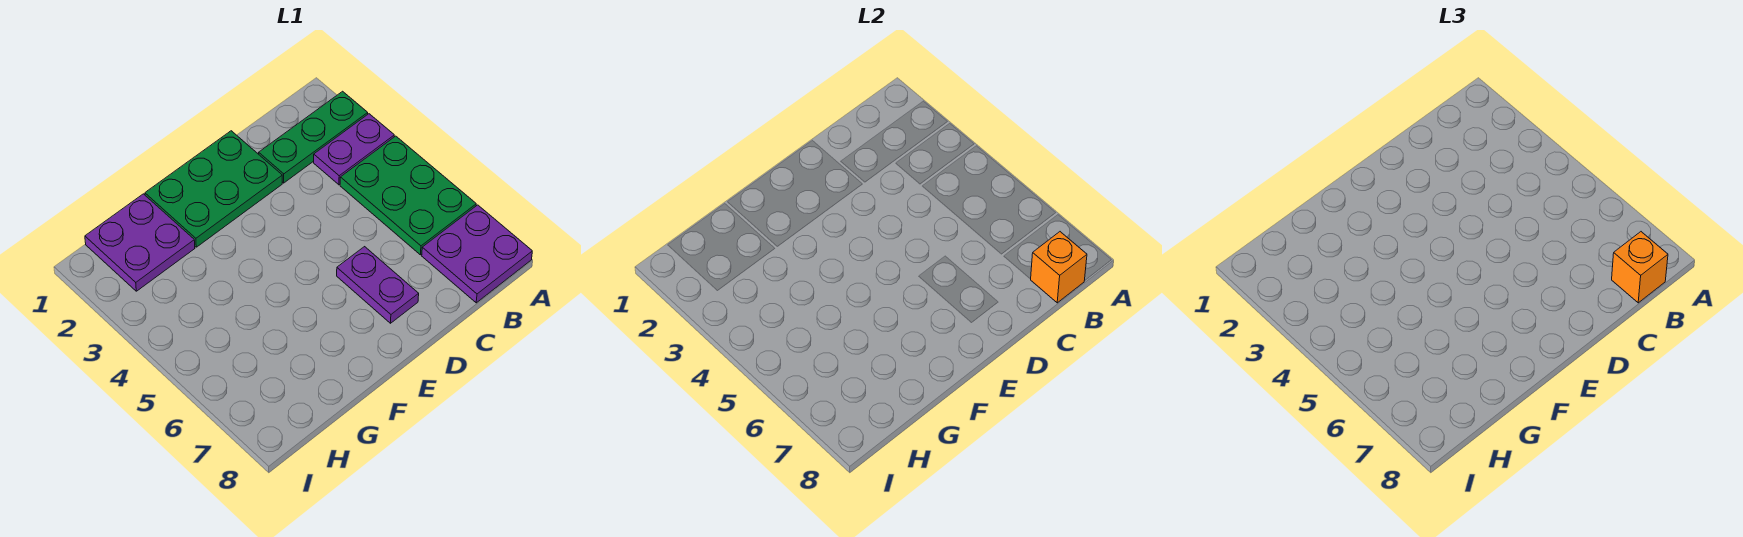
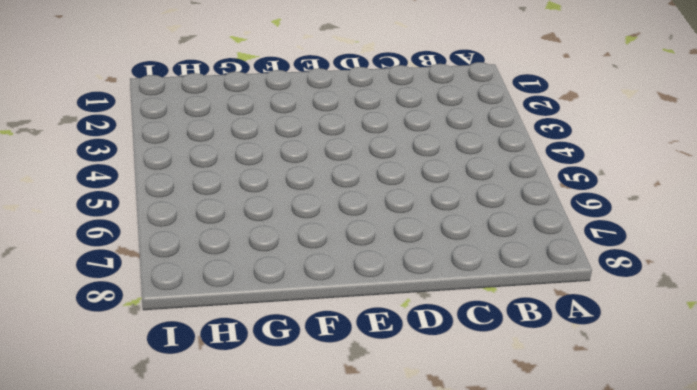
none -> green plate A2:C2 level 1
none -> purple plate A3:B3 level 1

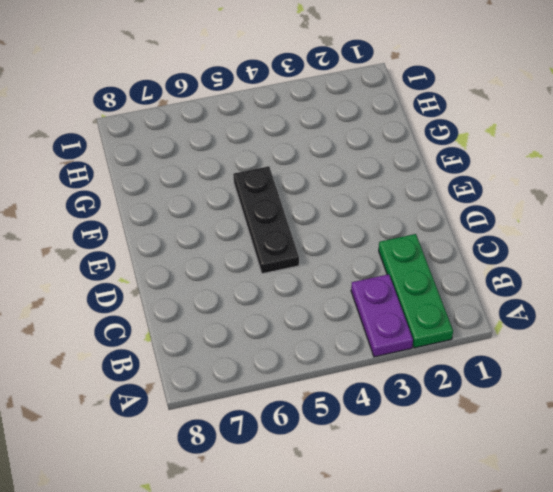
black plate D5:F5 level 1 -> none
none -> green plate A4:B6 level 1
none -> purple plate A7:B8 level 1

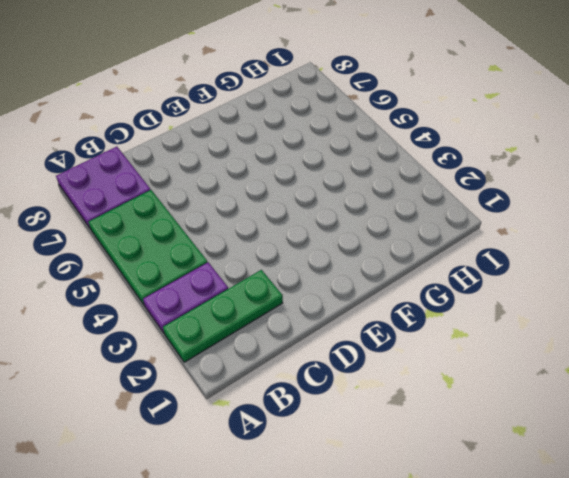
none -> green plate D1:F2 level 1
none -> purple plate D6:D7 level 1

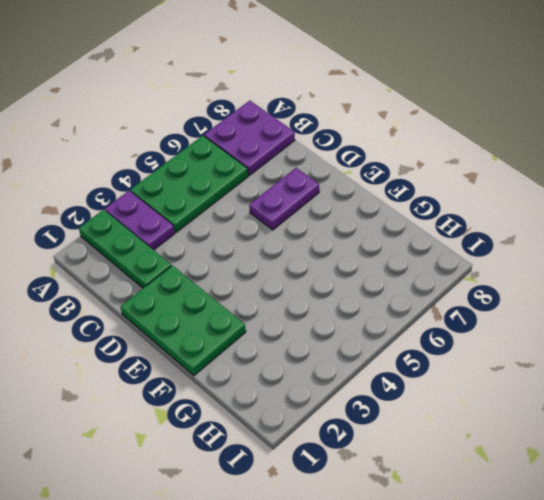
none -> purple plate G1:H2 level 1
none -> orange brick B8 level 2

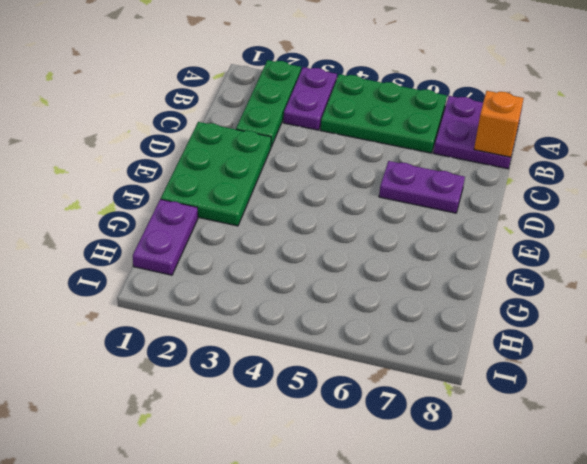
purple plate G1:H1 level 1 -> purple plate G1:H2 level 1
none -> orange brick B8 level 3

